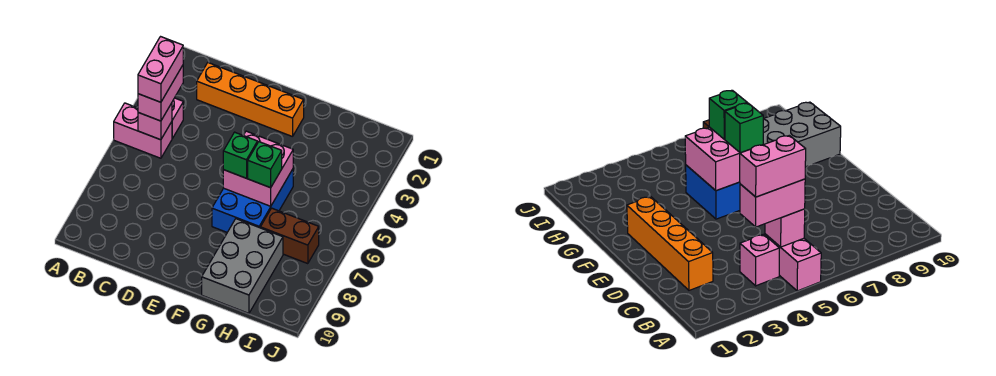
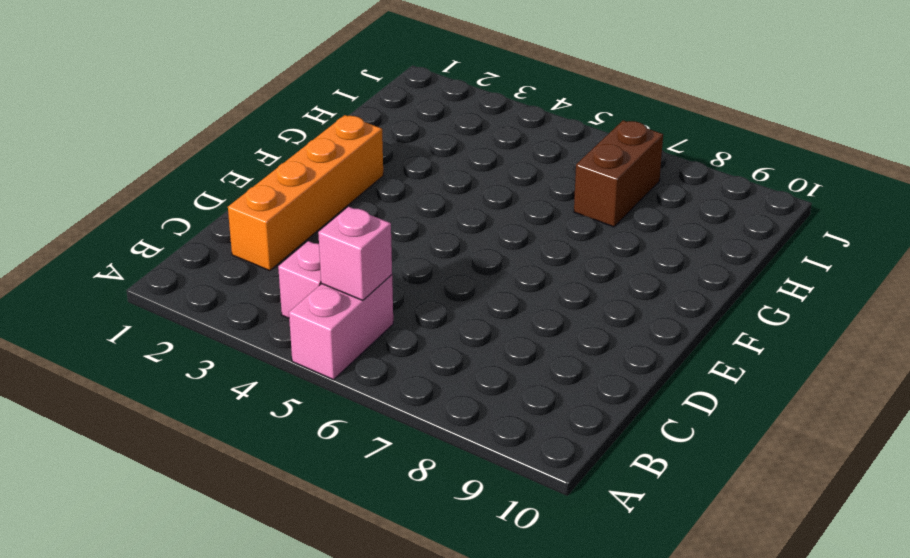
none -> blue brick F5:G7 level 1
none -> grey brick G8:H10 level 1
none -> pink brick F5:G6 level 2

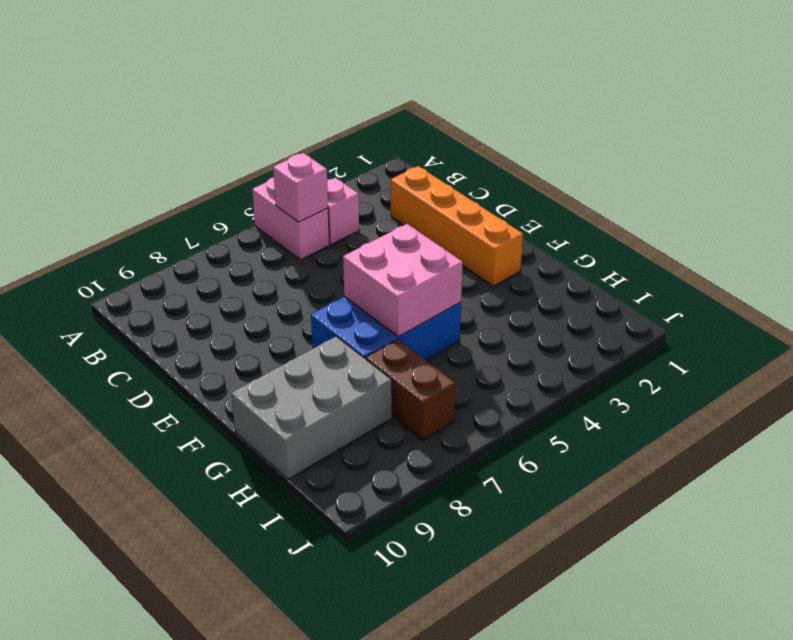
none -> pink brick B4:B5 level 3
none -> green brick F6 level 3
none -> green brick G6 level 3

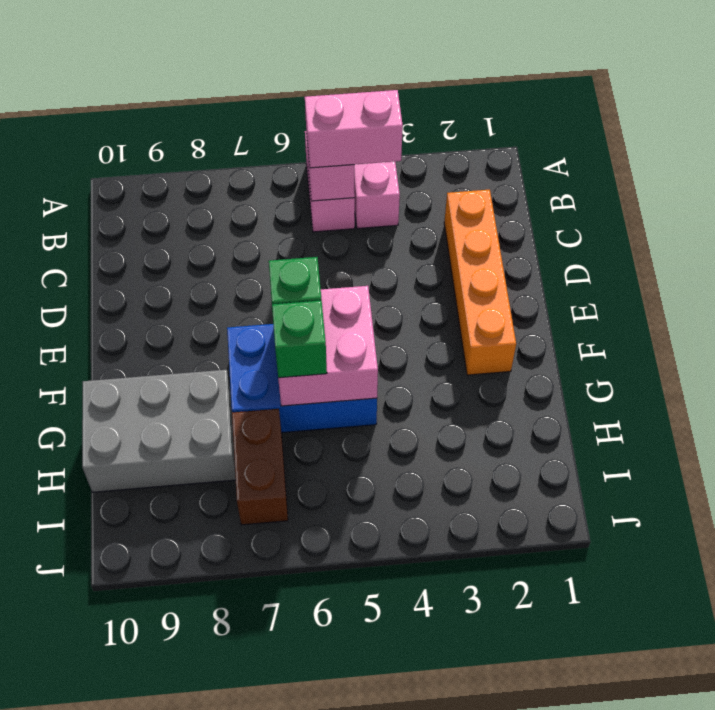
none -> pink brick B4:B5 level 4

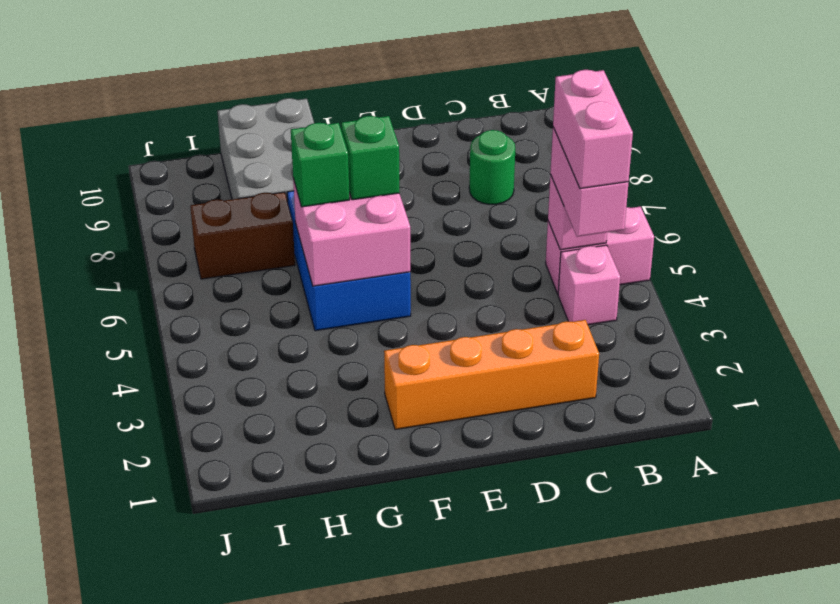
green round brick C8 level 1 -> none

